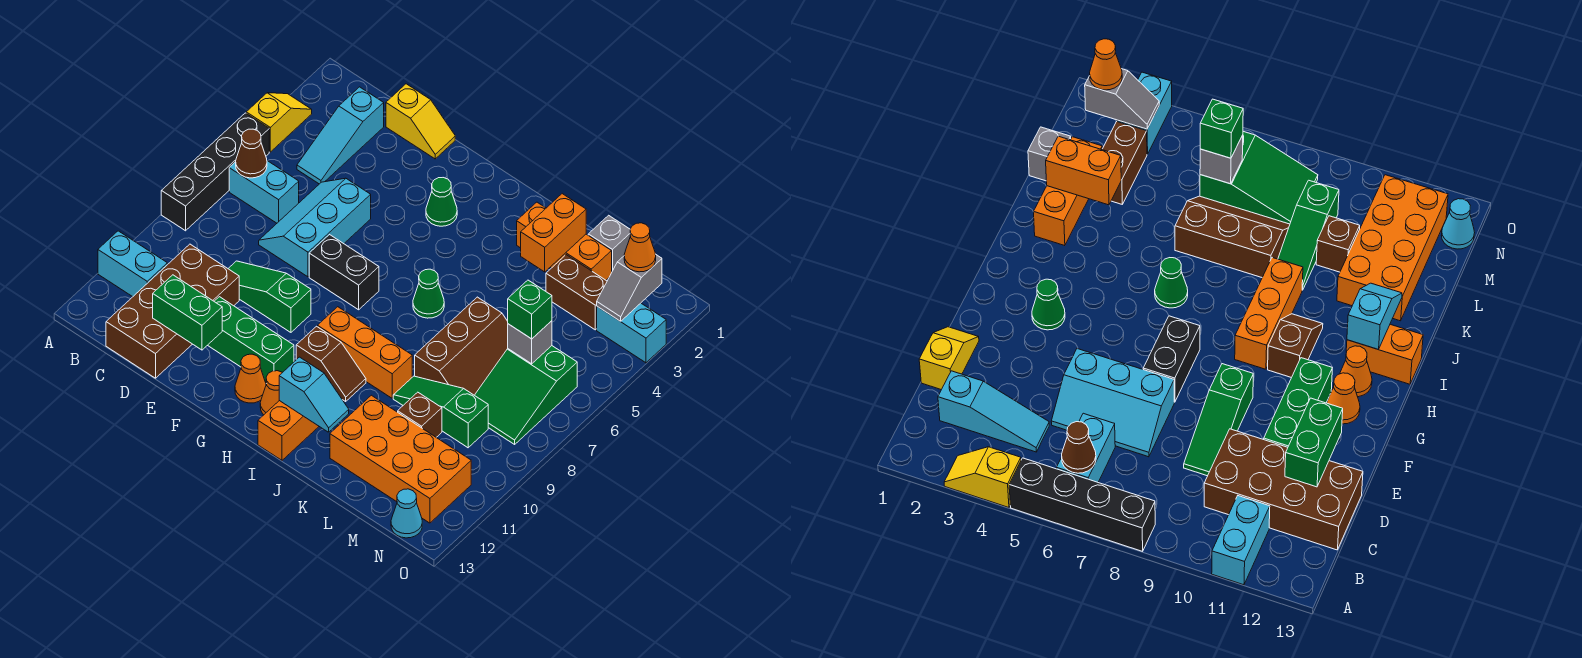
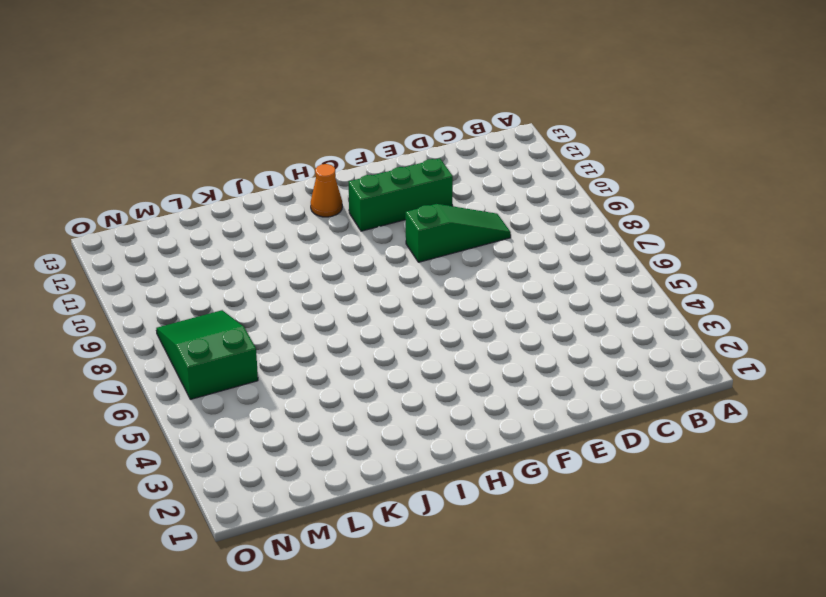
none -> yellow slope A3:A4 level 1 top 4
none -> black brick A5:A8 level 1
none -> cyan brick A11:B11 level 1
none -> cyan brick B6:C6 level 1

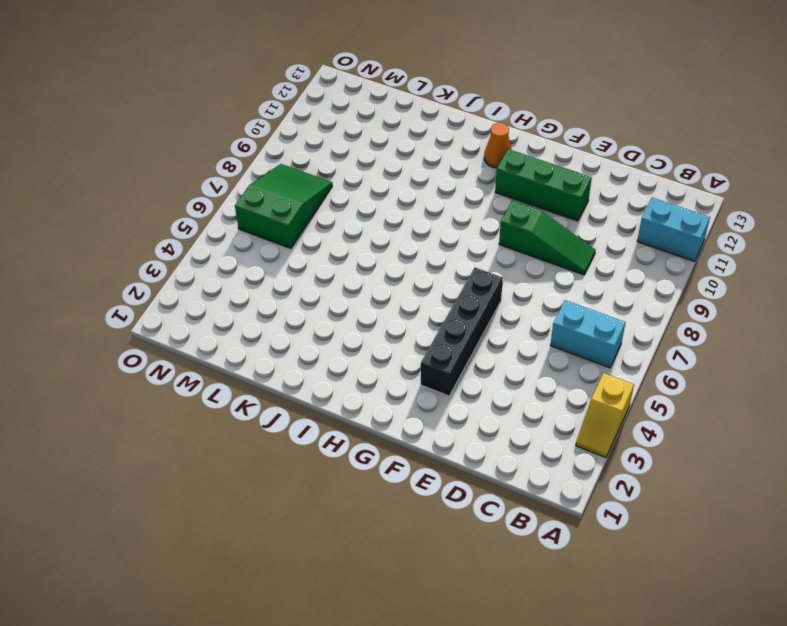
black brick F3:F6 level 1 -> black brick A5:A8 level 1
none -> cyan slope C2:C4 level 1 top 2
none -> brown brick C10:D13 level 1
none -> yellow slope D1:E1 level 1 top D
none -> cyan slope D5:E7 level 1 top E

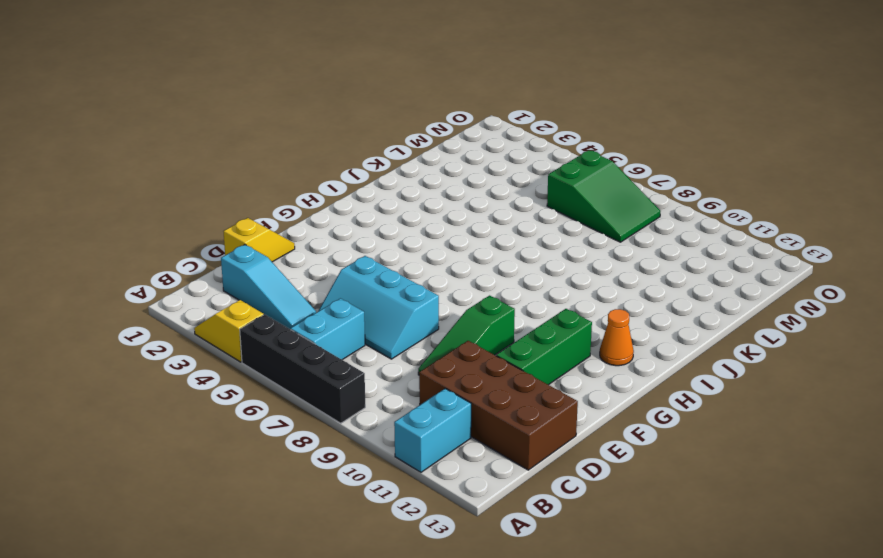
none -> black brick F7:G7 level 1
none -> green cone G3 level 1
none -> orange cone G12 level 1
none -> orange brick H9:J9 level 1

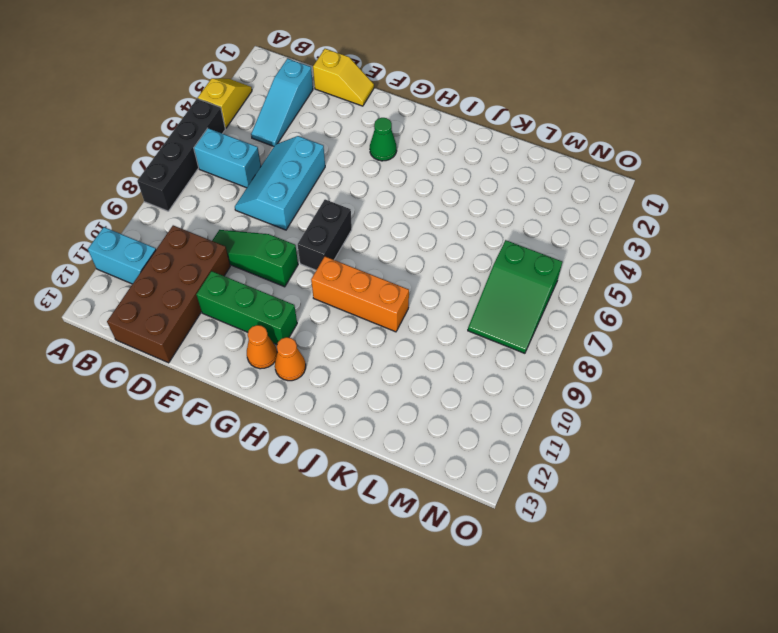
black brick G7:G8 level 1 -> black brick F7:G7 level 1
none -> brown slope H10:I10 level 1 top H
none -> green cone I6 level 1
none -> orange brick I12:I13 level 1
none -> orange brick J2:L2 level 1

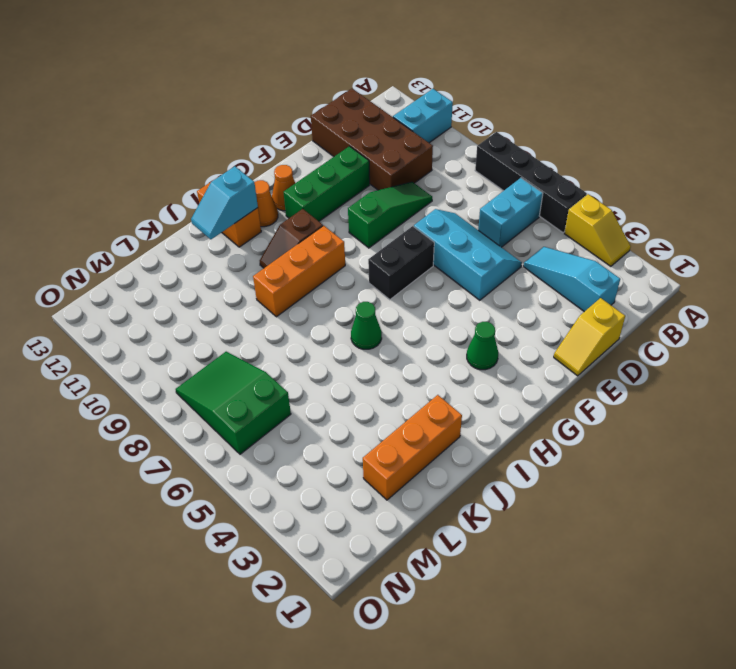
none -> brown slope K6:L8 level 1 top K
none -> green slope K9:M9 level 1 top M
none -> orange brick K11:N12 level 1
none -> grey brick L1 level 1

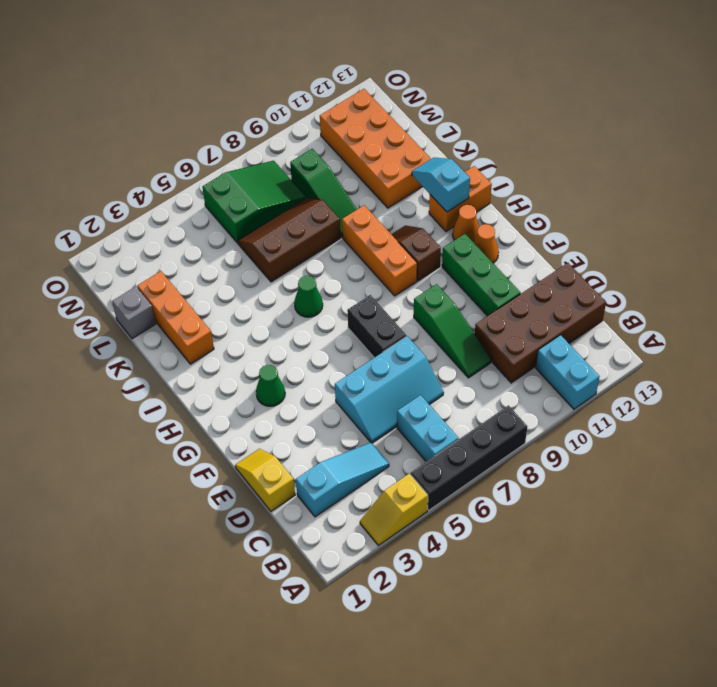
none -> brown brick L3:M3 level 1
none -> brown brick L10 level 1
none -> cyan brick N3:O3 level 1
none -> cyan cone N13 level 1

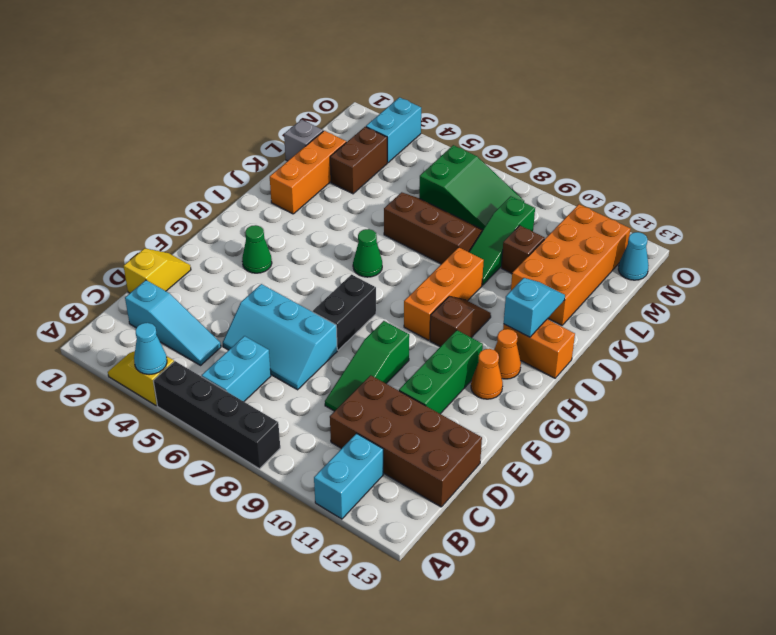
cyan cone A4 level 2 -> none
none -> brown cone B6 level 2
none -> green brick D12:E12 level 2
none -> orange brick K2:K3 level 2
none -> grey brick M6 level 2

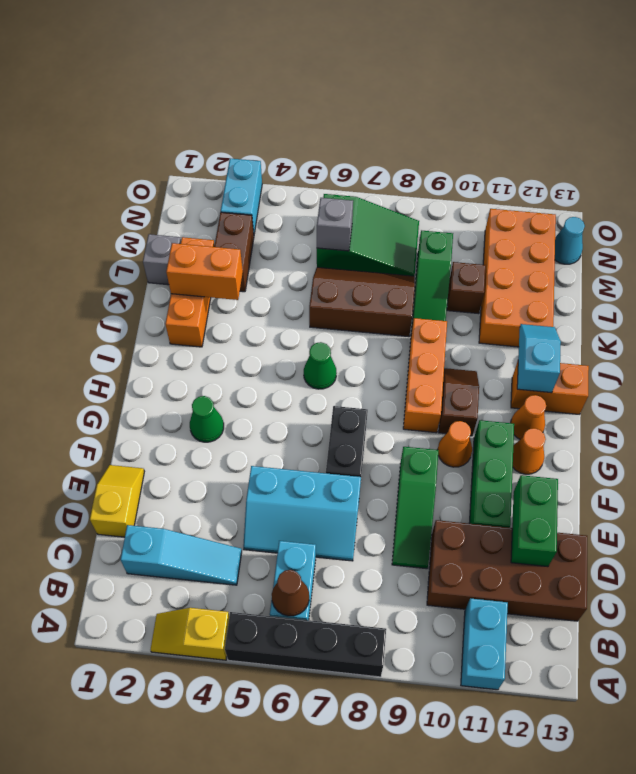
orange cone G10 level 1 -> orange cone N2 level 3
none -> grey slope N2:N3 level 2 top 2
none -> green brick M6 level 3

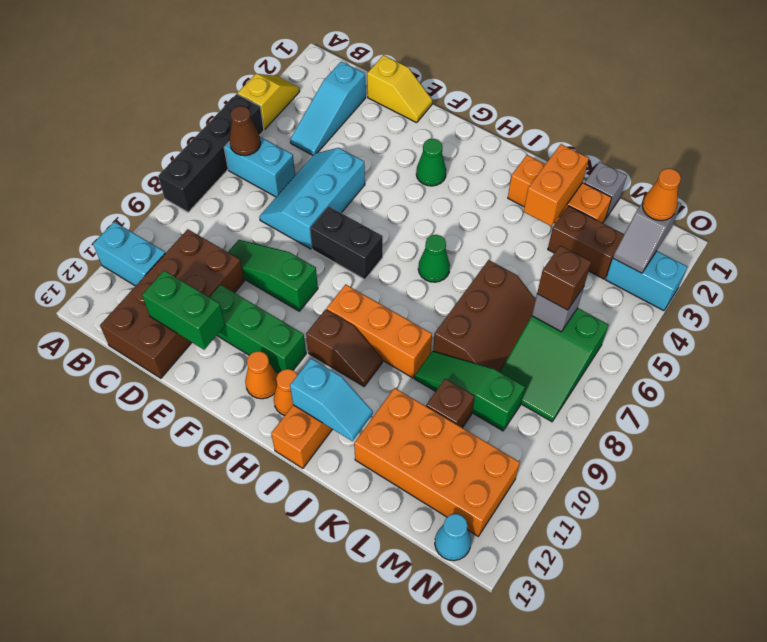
brown brick M6 level 3 -> green brick M6 level 3

